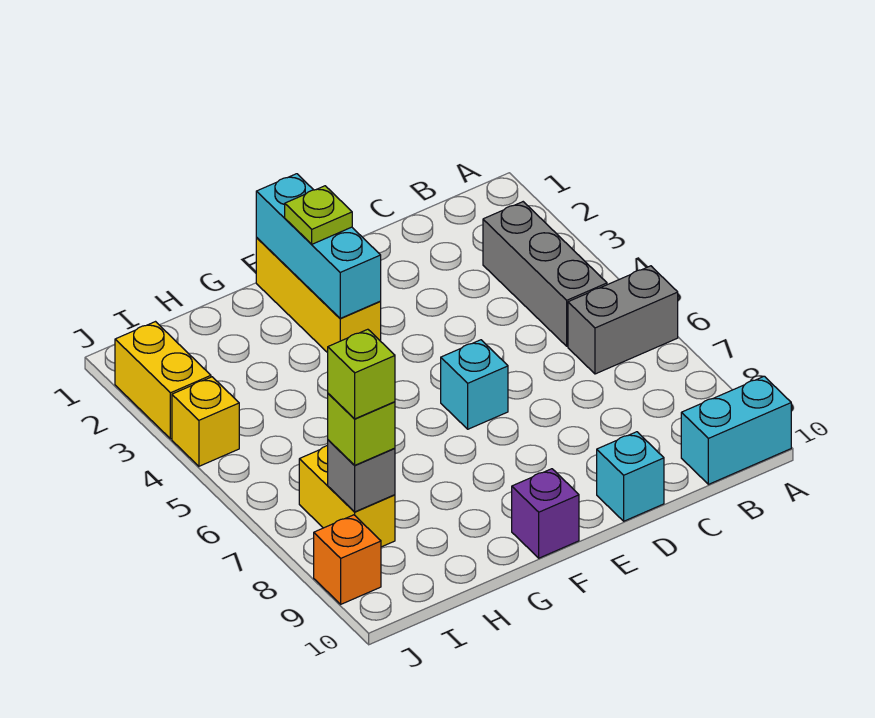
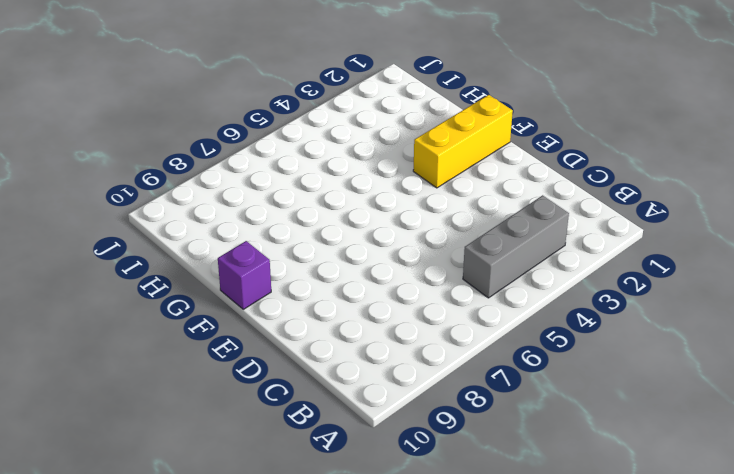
none -> grey brick A6:B6 level 1
none -> cyan brick A10:B10 level 1
none -> cyan brick D10 level 1

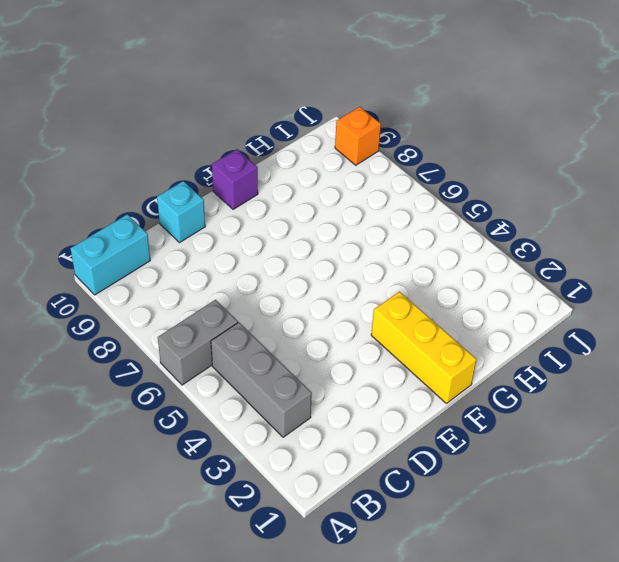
none -> cyan brick E6 level 1
none -> yellow brick I7:I8 level 1
none -> yellow brick J2:J3 level 1

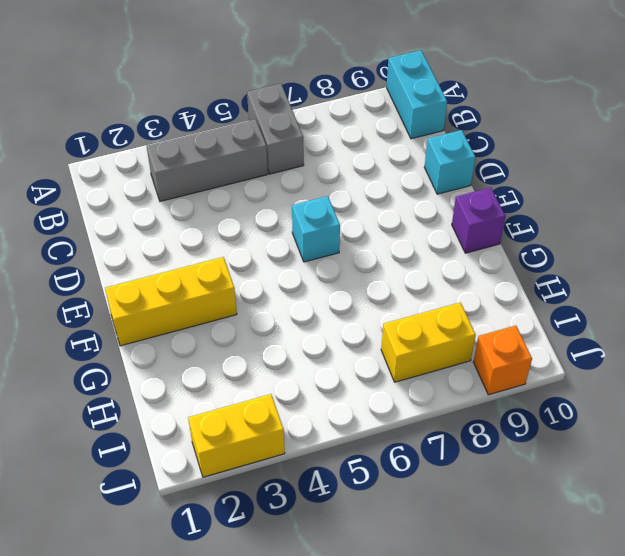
none -> yellow brick J4 level 1
none -> cyan brick F1:F3 level 2
none -> grey brick I8 level 2

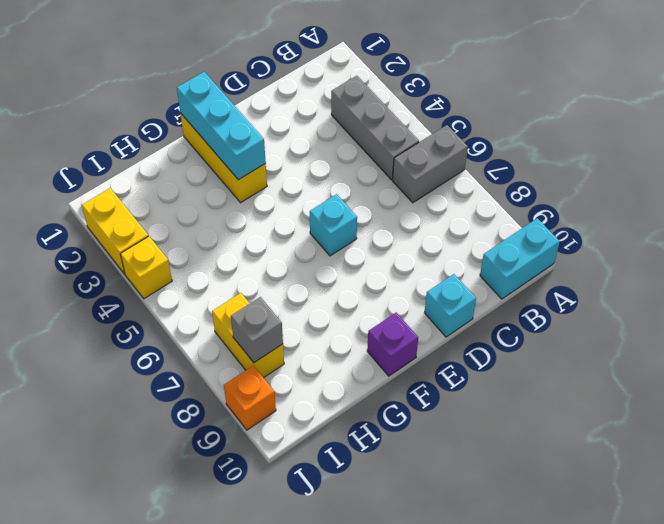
none -> lime plate F2 level 3
none -> lime brick I8 level 3
none -> lime brick I8 level 4

